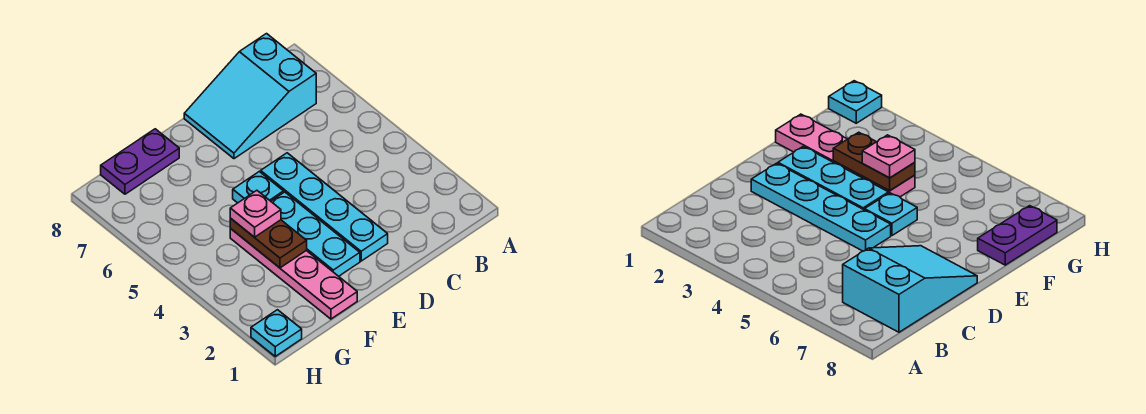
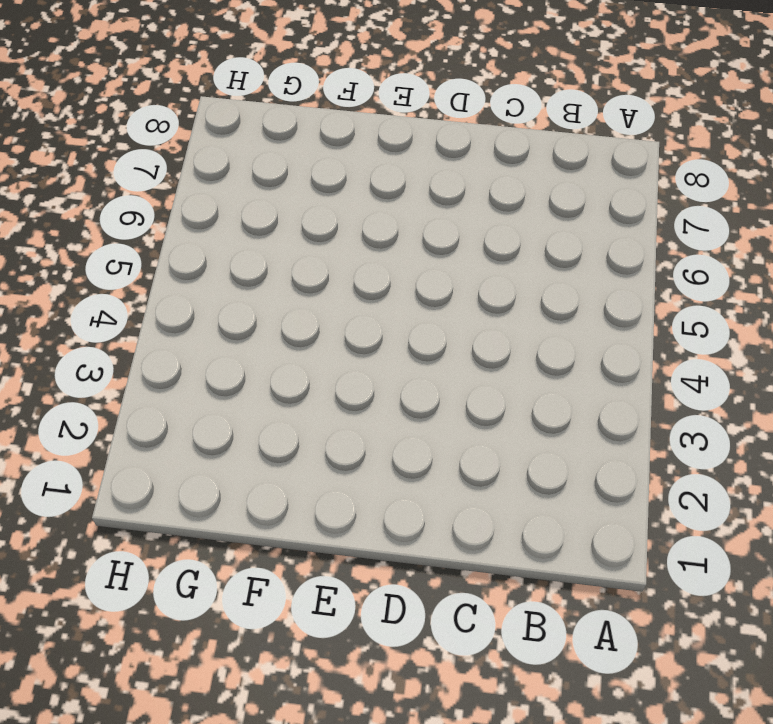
none -> cyan slope B7:D8 level 1 top B
none -> cyan plate D2:D5 level 1

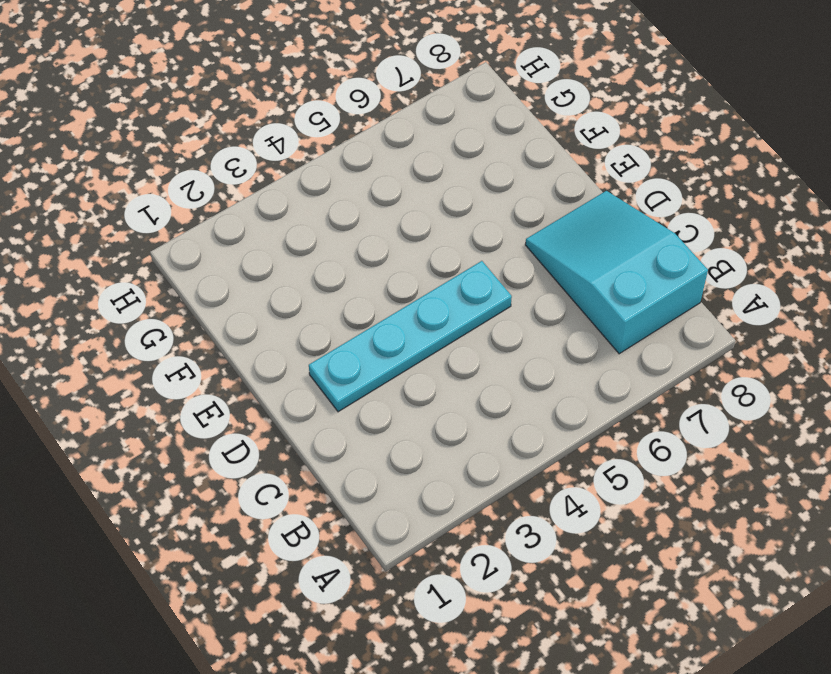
none -> cyan plate E2:E4 level 1
none -> cyan plate E5 level 1

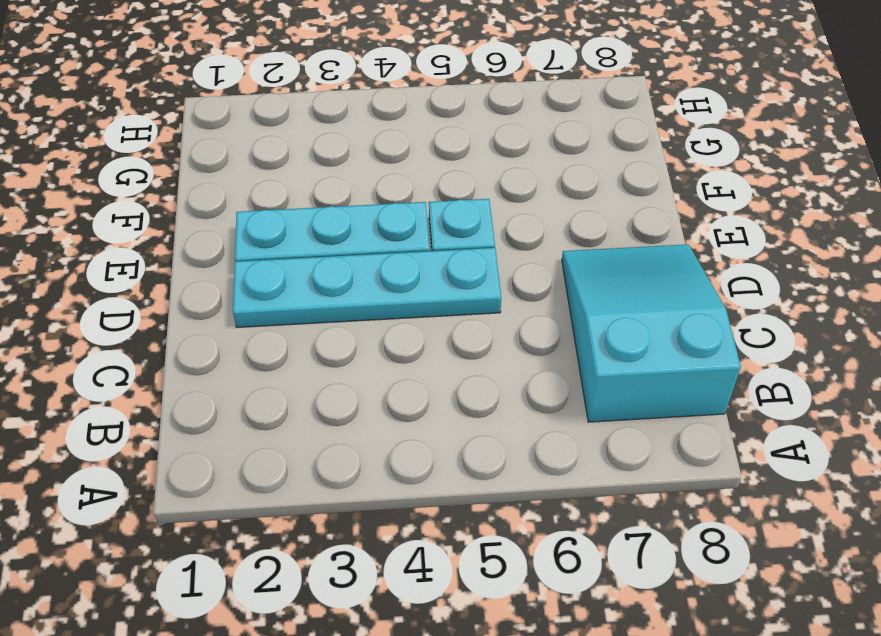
none -> pink plate F1:F4 level 1
none -> purple plate F8:G8 level 1

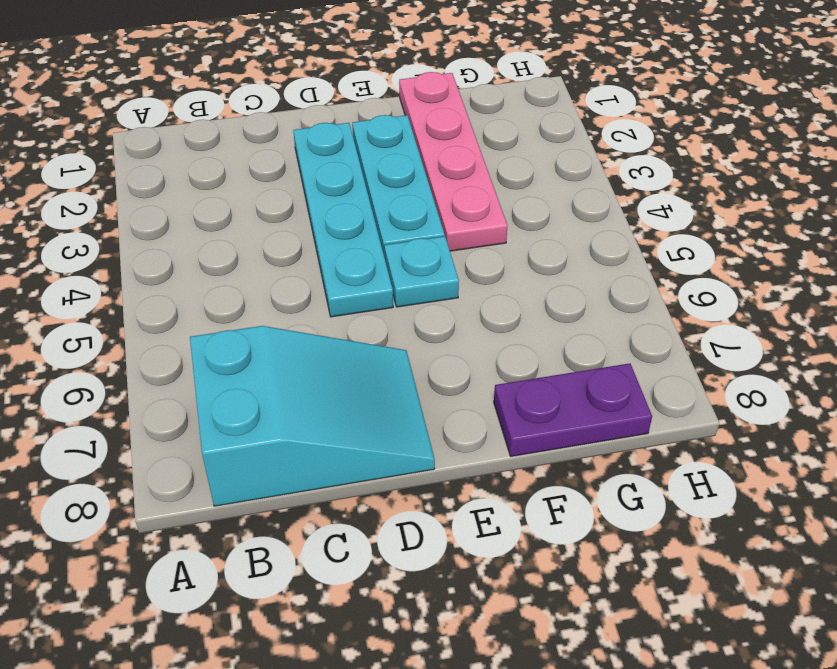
none -> cyan plate H1 level 1
none -> brown plate F3:F4 level 2

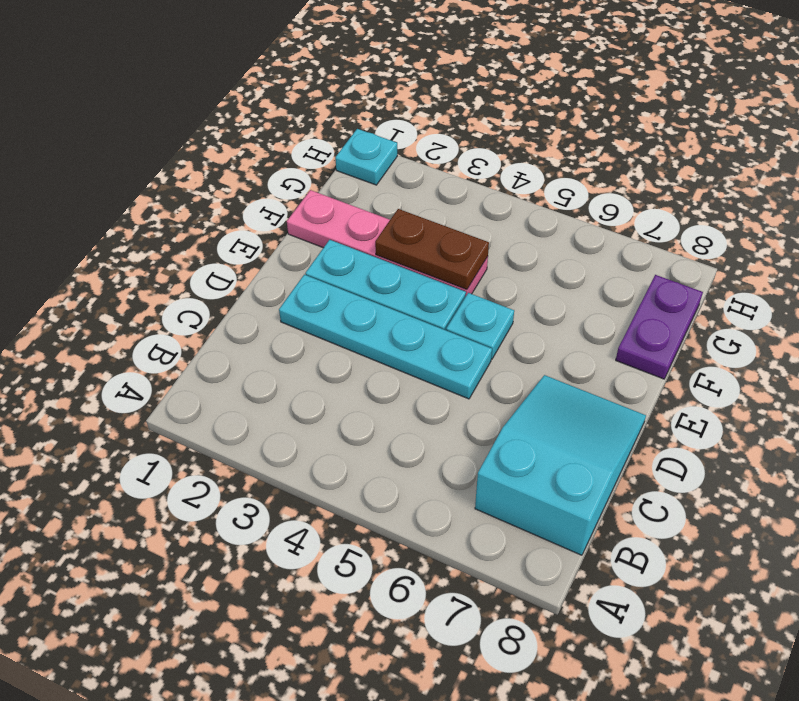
none -> pink plate F4 level 3

